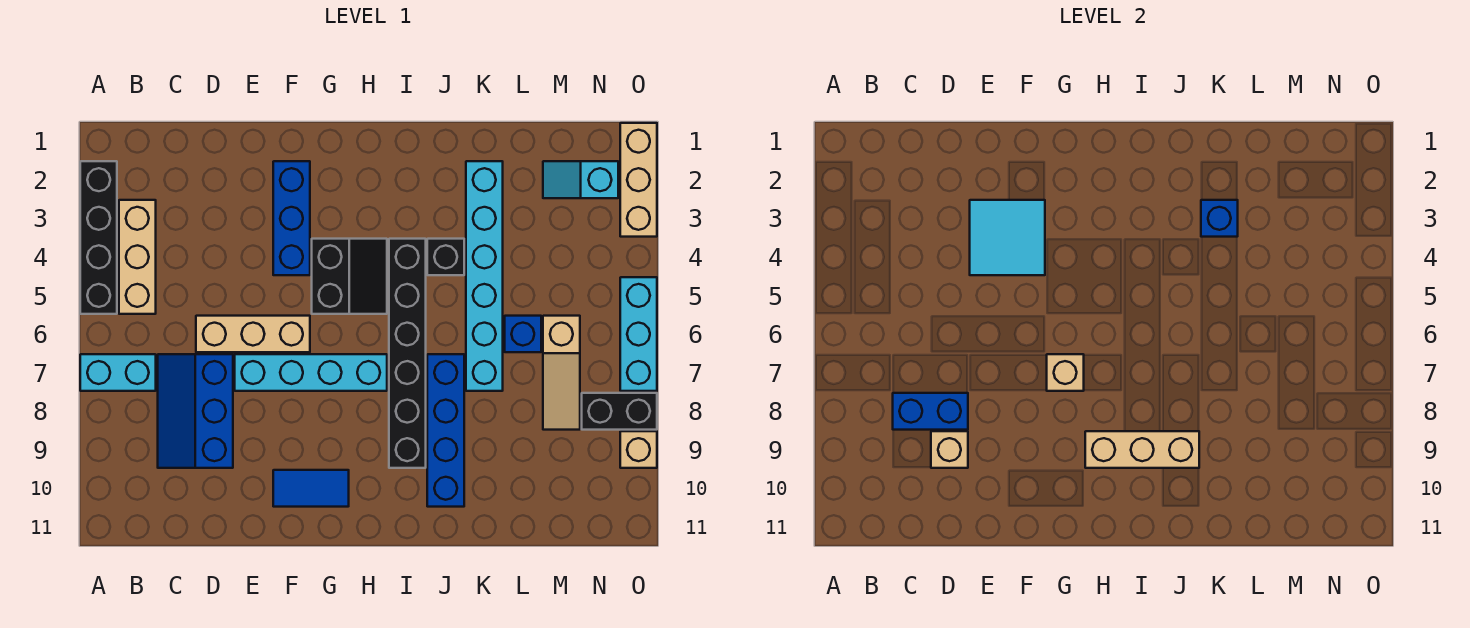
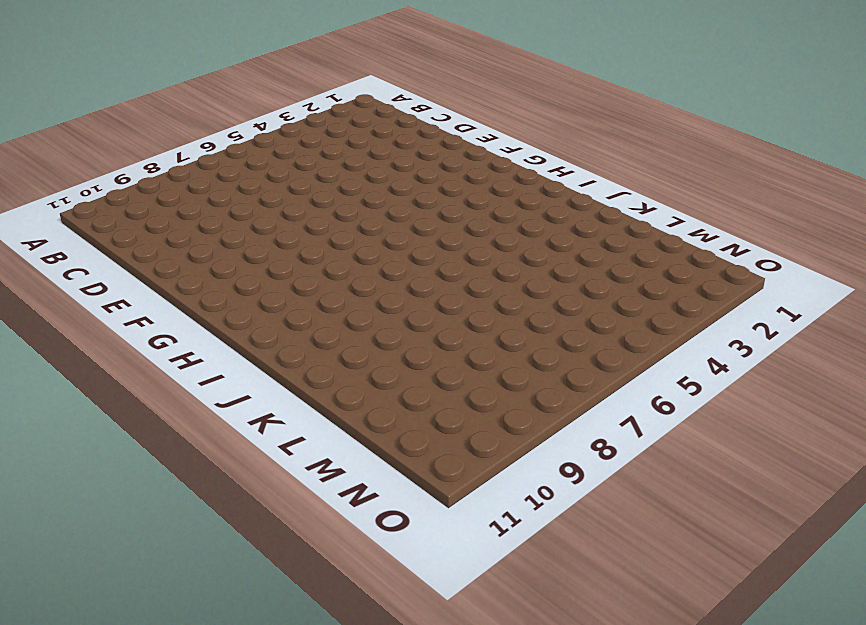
none -> black brick A2:A5 level 1
none -> cyan brick A7:B7 level 1
none -> tan brick B3:B5 level 1

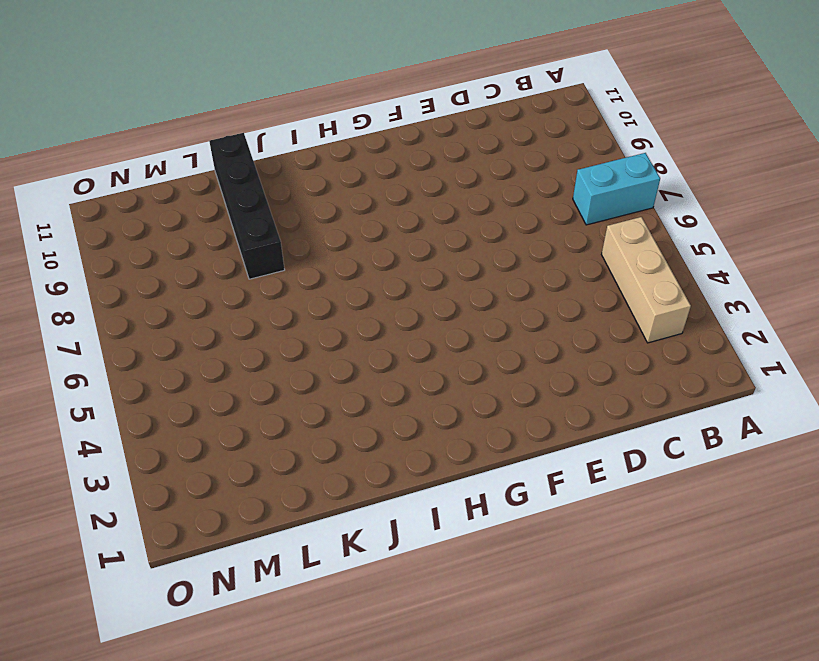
black brick K8:K11 level 1 -> black brick A2:A5 level 1
none -> blue slope C7:D9 level 1 top D
none -> tan brick D6:F6 level 1
none -> cyan brick E7:H7 level 1

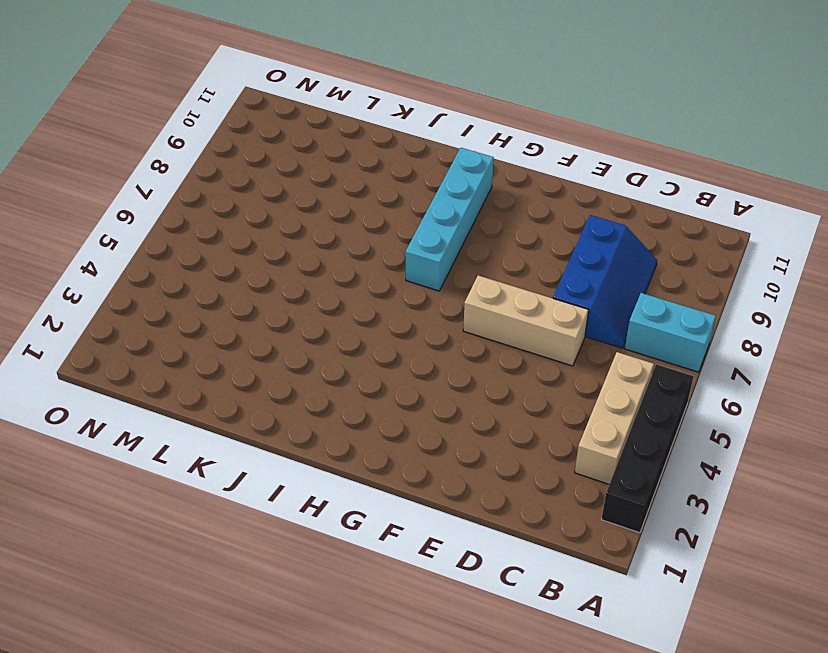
cyan brick H7:H10 level 1 -> cyan brick E7:H7 level 1
none -> blue brick F2:F4 level 1
none -> blue tile F10:G10 level 1
none -> black slope G4:H5 level 1 top G

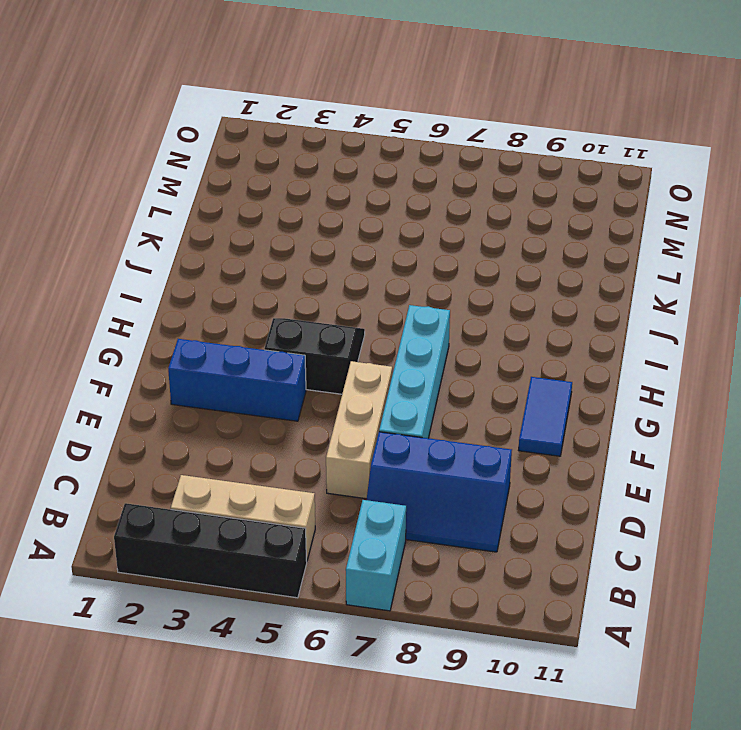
none -> black brick I4:I9 level 1
none -> black brick J4 level 1
none -> blue brick J7:J10 level 1

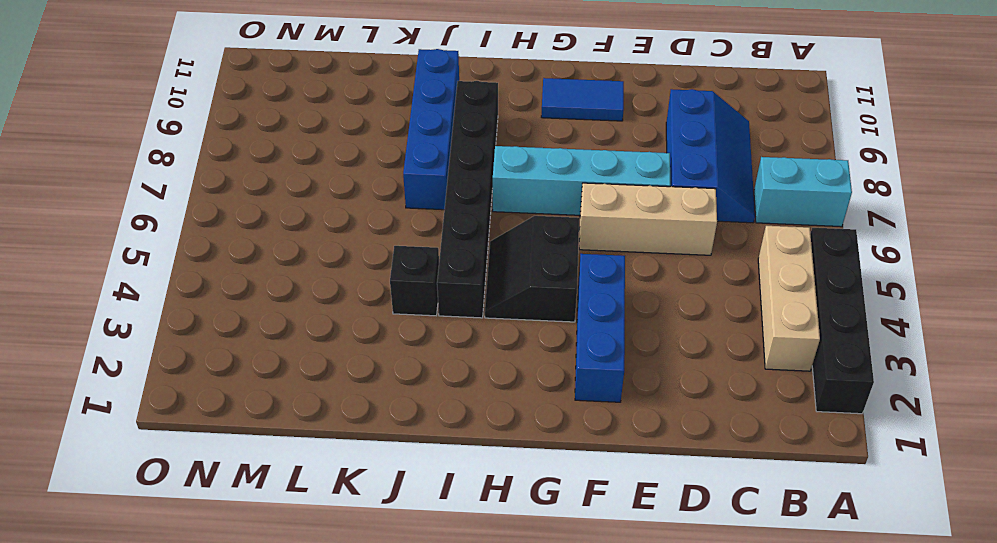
none -> cyan brick K2:K7 level 1
none -> blue brick L6 level 1
none -> cyan slope M2:N2 level 1 top N

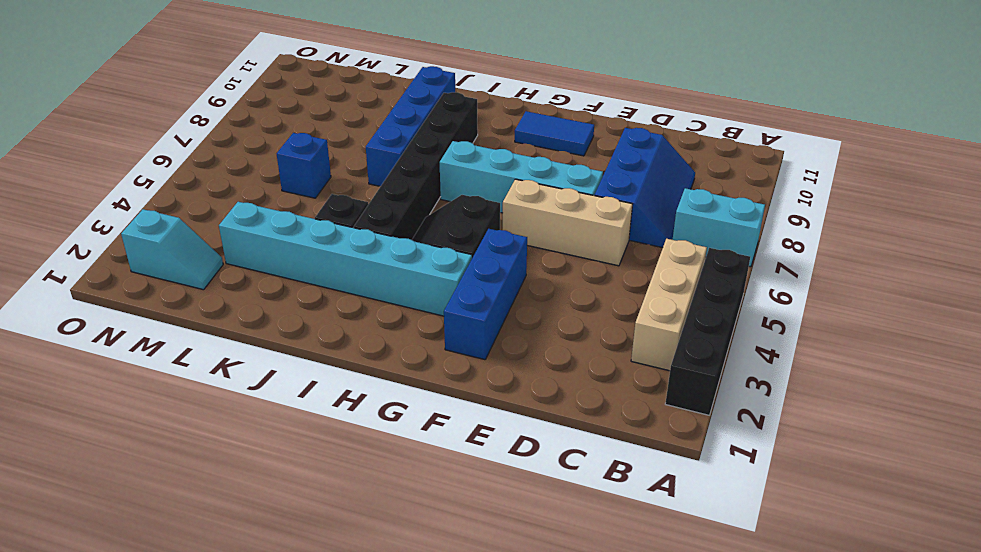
cyan brick G3:L3 level 1 -> cyan brick K2:K7 level 1
none -> tan slope M6:M8 level 1 top 6
none -> black brick N8:O8 level 1
none -> tan brick O1:O3 level 1

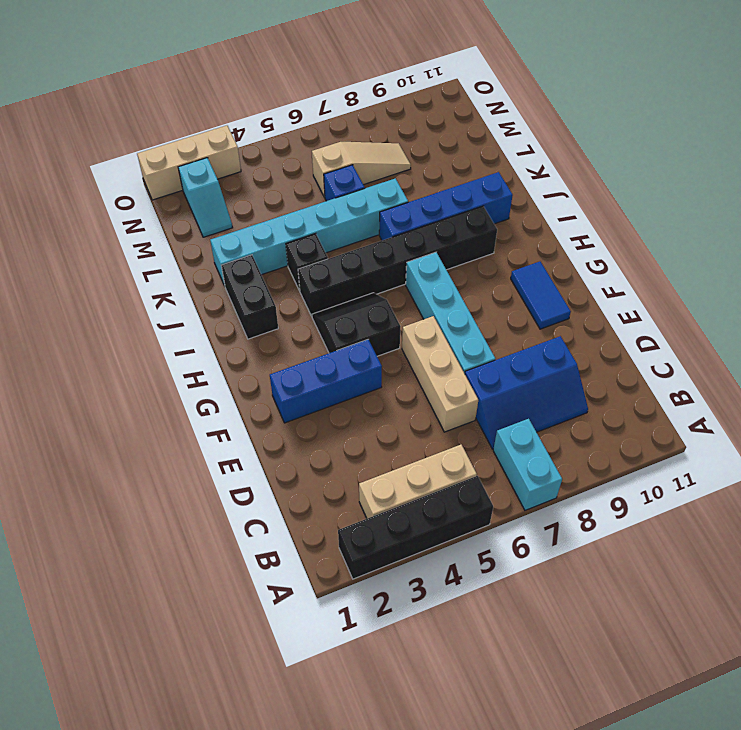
black brick I2:J2 level 1 -> black brick N8:O8 level 1
none -> cyan brick O5:O7 level 1
none -> tan brick O9 level 1
none -> blue brick C8:D8 level 2

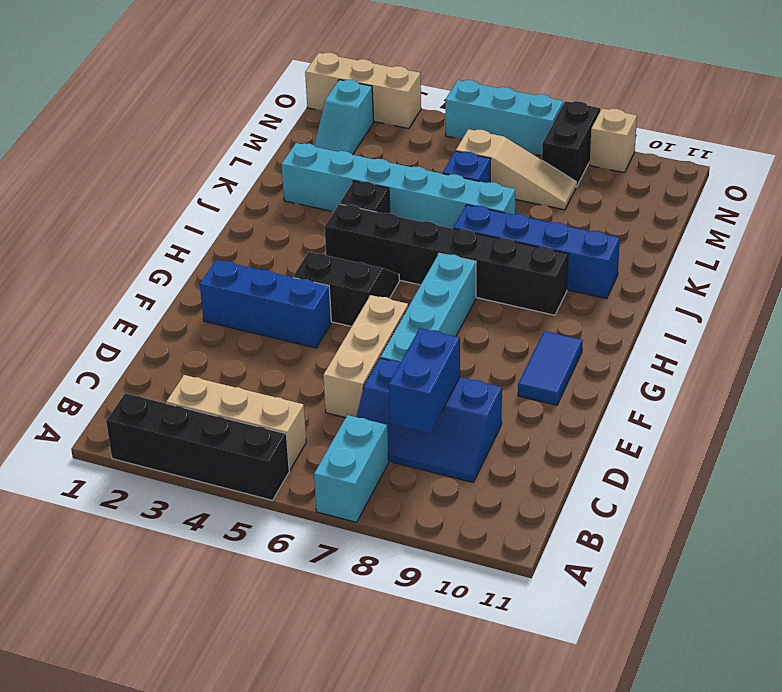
none -> tan brick D9 level 2
none -> cyan tile E3:F4 level 2
none -> tan brick G7 level 2

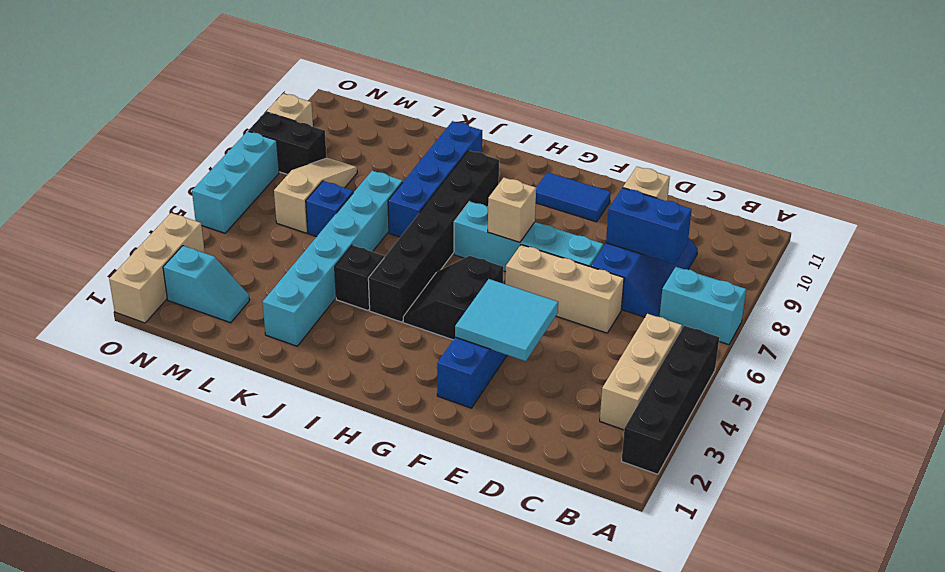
none -> tan brick H9:J9 level 2
none -> blue brick K3 level 2

